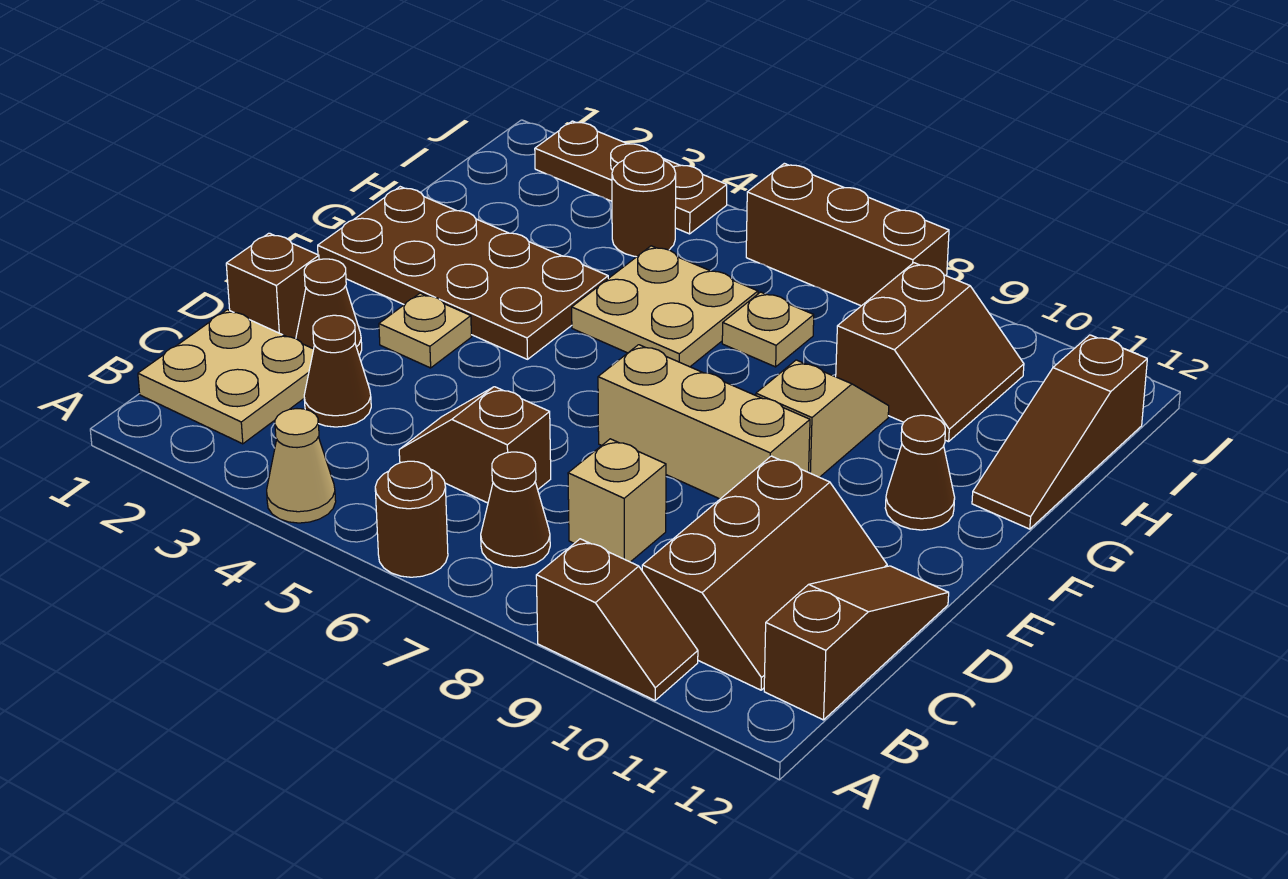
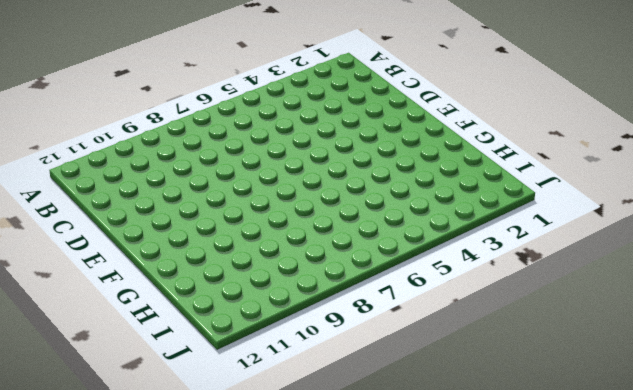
none -> tan cone A4 level 1
none -> brown round brick A6 level 1
none -> brown slope A9:A10 level 1 top 9

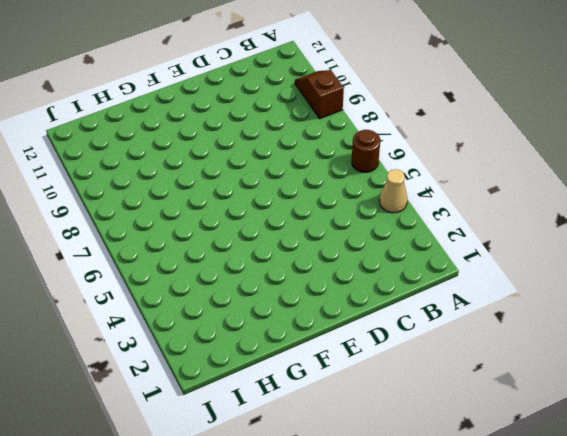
none -> tan plate B1:C2 level 1
none -> brown cone B7 level 1
none -> brown slope B10:D11 level 1 top 10

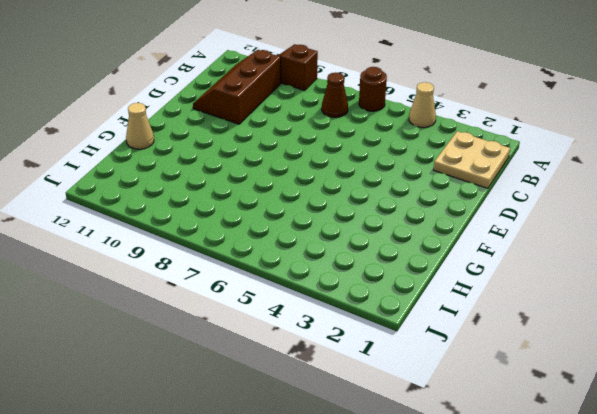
tan cone G12 level 1 -> brown slope G12:I12 level 1 top I
none -> brown slope B12:D12 level 1 top B
none -> brown cone C3 level 1
none -> brown slope C5:C6 level 1 top 6

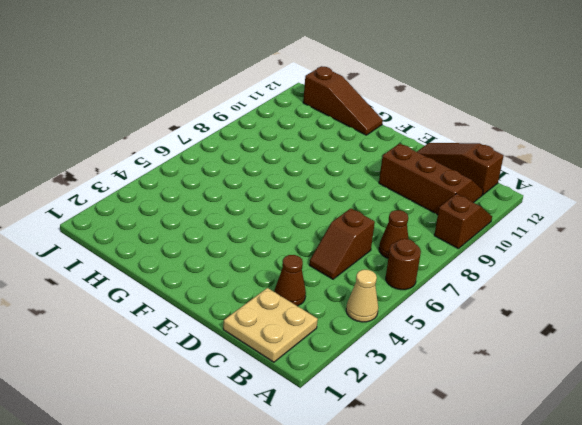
none -> tan brick C8 level 1
none -> brown brick D1 level 1
none -> brown cone D2 level 1

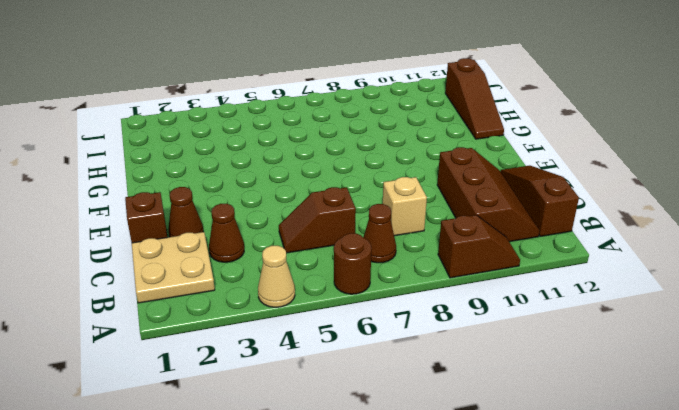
none -> tan plate E3 level 1
none -> tan brick E7:E9 level 1
none -> brown plate F1:G4 level 1

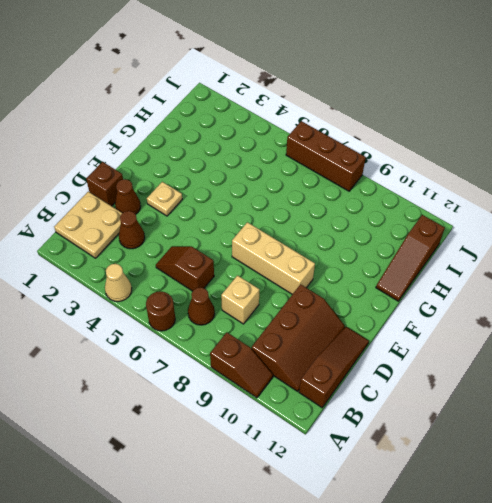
none -> brown plate F1:G4 level 1
none -> tan slope F9:G9 level 1 top F
none -> brown cone F11 level 1

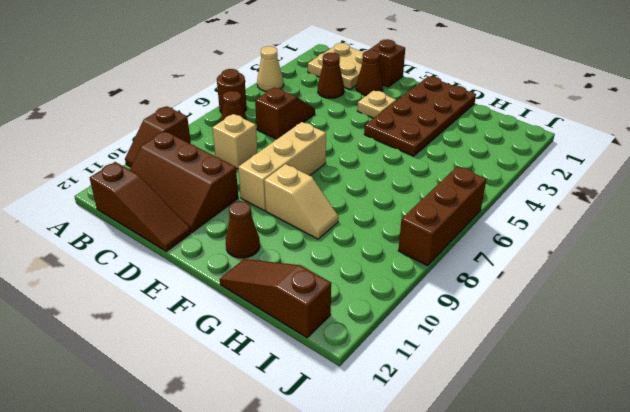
none -> tan plate G5:H6 level 1
none -> tan plate H7 level 1
none -> brown slope H9:I10 level 1 top 9

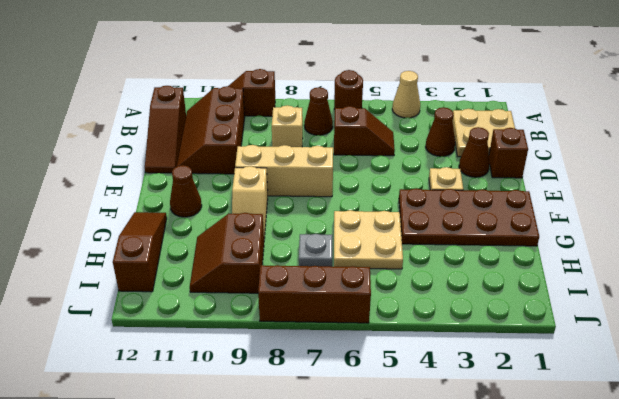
grey plate H7 level 1 -> tan plate H7 level 1
none -> brown round brick I4 level 1
none -> brown plate J2:J4 level 1

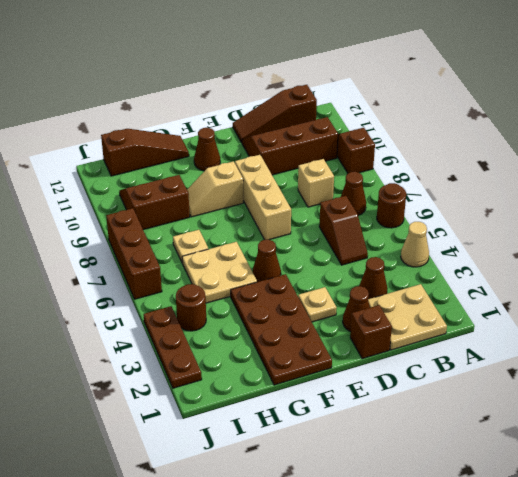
brown cone F5 level 1 -> none

